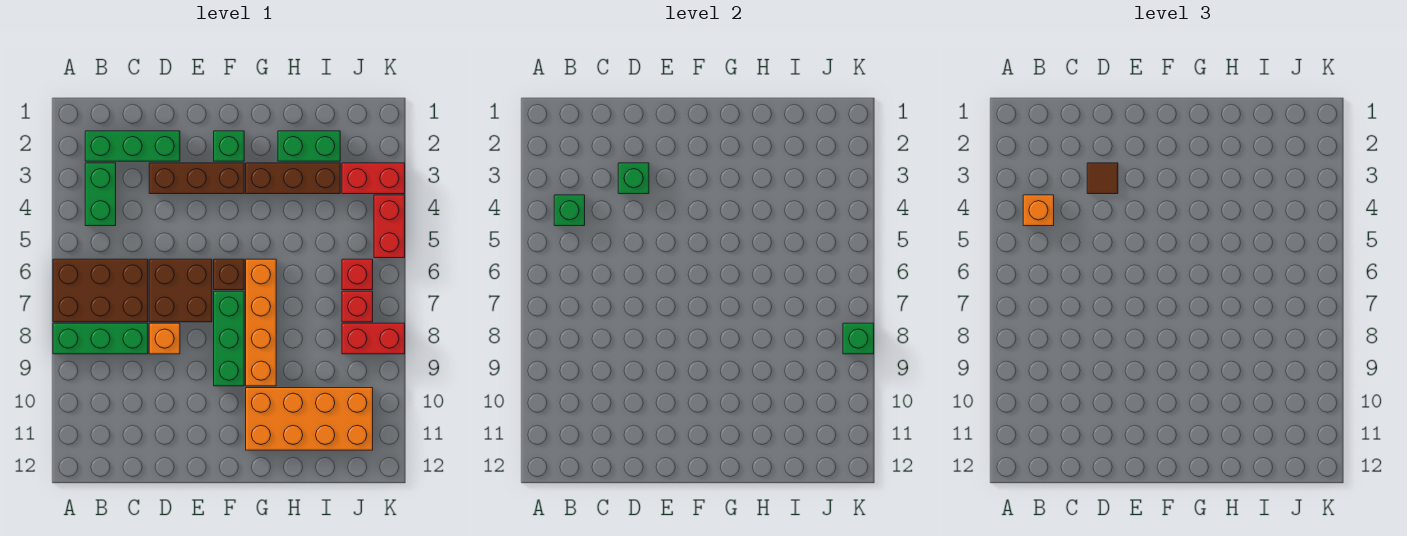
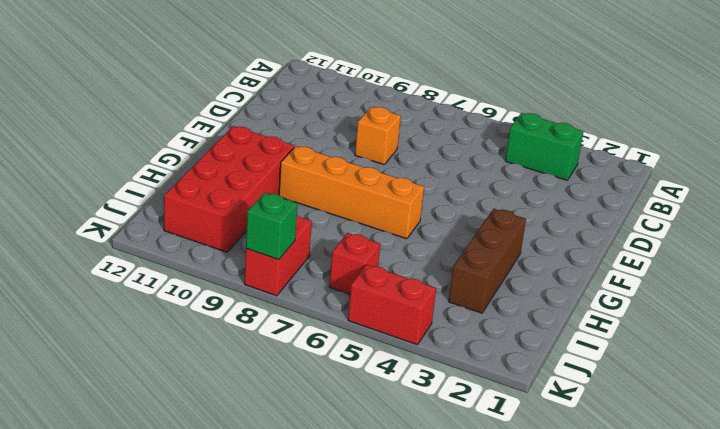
red brick G10:J11 level 1 -> orange brick G10:J11 level 1
none -> brown brick A6:C7 level 1
none -> green brick A8:C8 level 1
none -> green brick B2:D2 level 1

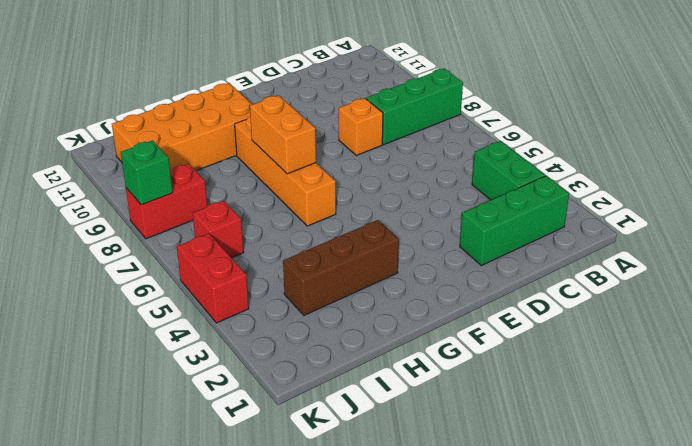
orange brick G7:G8 level 2 -> none
none -> brown brick A6:C7 level 1
none -> brown brick D3:F3 level 1
none -> brown brick D6:E7 level 1

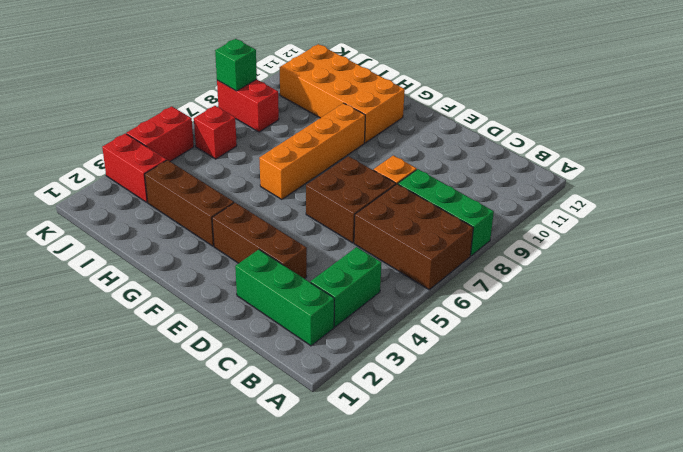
none -> green brick F2 level 1
none -> brown brick F6 level 1
none -> green brick F7:F9 level 1

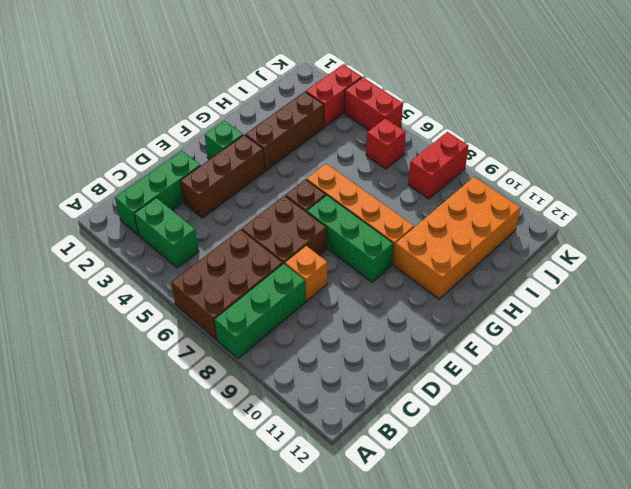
none -> green brick H2:I2 level 1
none -> red brick J7 level 1
none -> green brick B4 level 2

